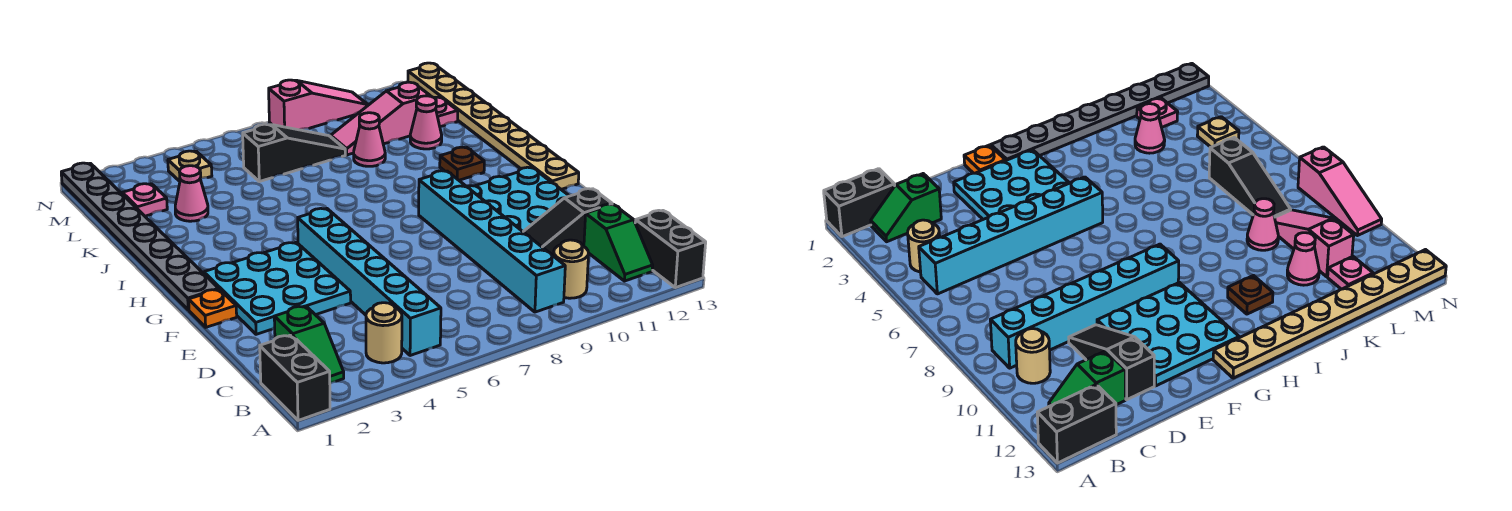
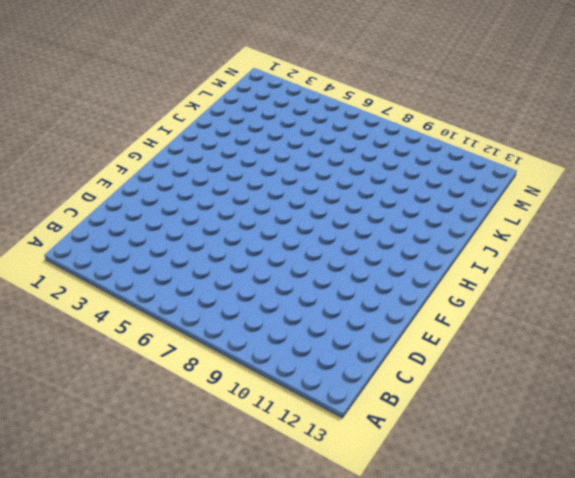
none -> black brick A1:B1 level 1
none -> black brick A13:B13 level 1
none -> green slope B2:C2 level 1 top C

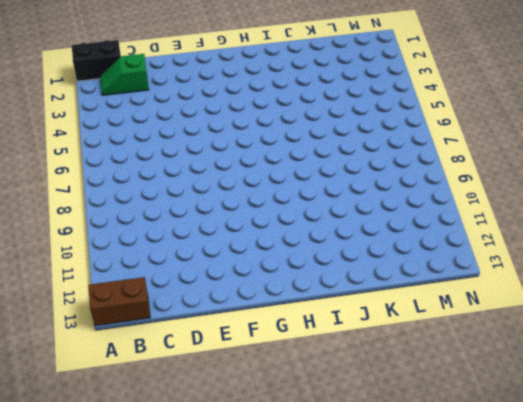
brown brick A13:B13 level 1 -> black brick A13:B13 level 1
none -> tan round brick B4 level 1
none -> cyan brick B5:G5 level 1
none -> cyan brick B9:G9 level 1

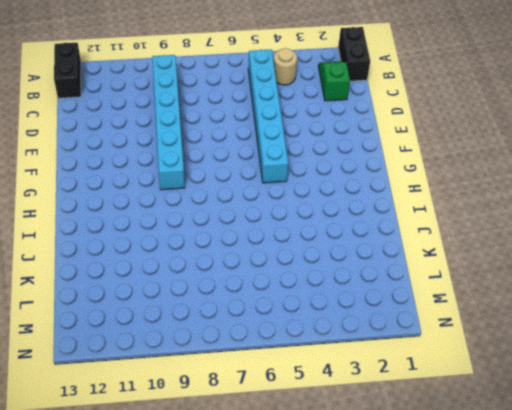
none -> tan round brick B10 level 1
none -> green slope B12:C12 level 1 top C
none -> black slope D10:D12 level 1 top 12

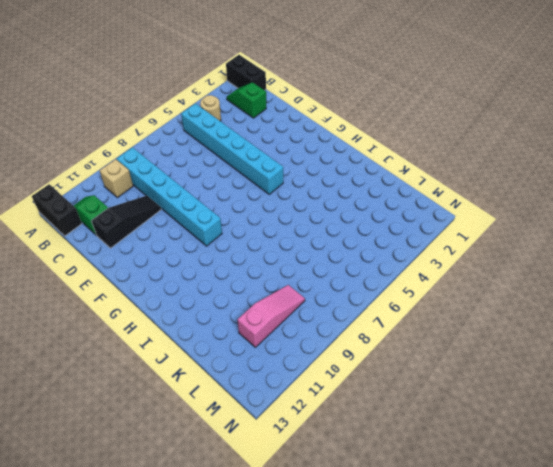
tan brick B10 level 1 -> tan round brick B10 level 1
none -> cyan plate E2:G4 level 1
none -> cyan plate E10:G12 level 1
none -> orange plate F1 level 1

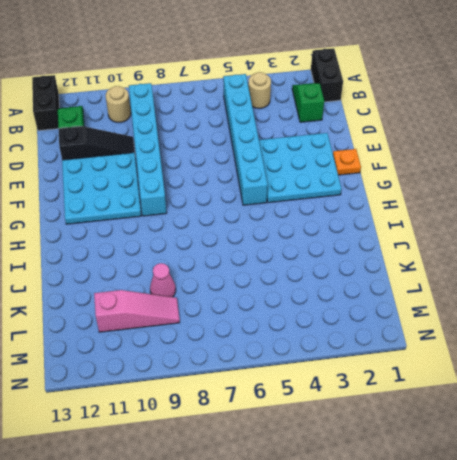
none -> grey plate G1:N1 level 1
none -> tan plate G13:N13 level 1
none -> brown plate I11 level 1

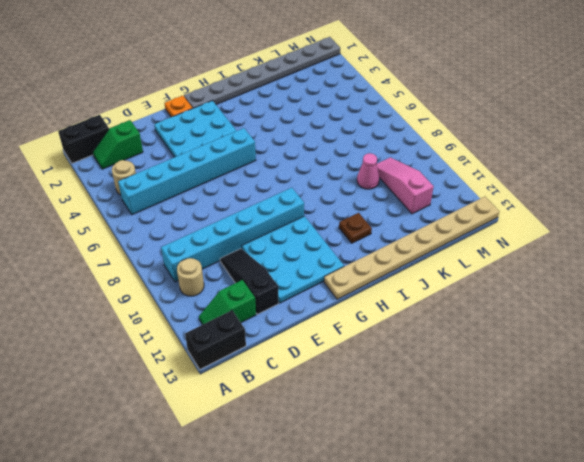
none -> pink cone K3 level 1
none -> pink cone K11 level 1
none -> pink plate L2 level 1

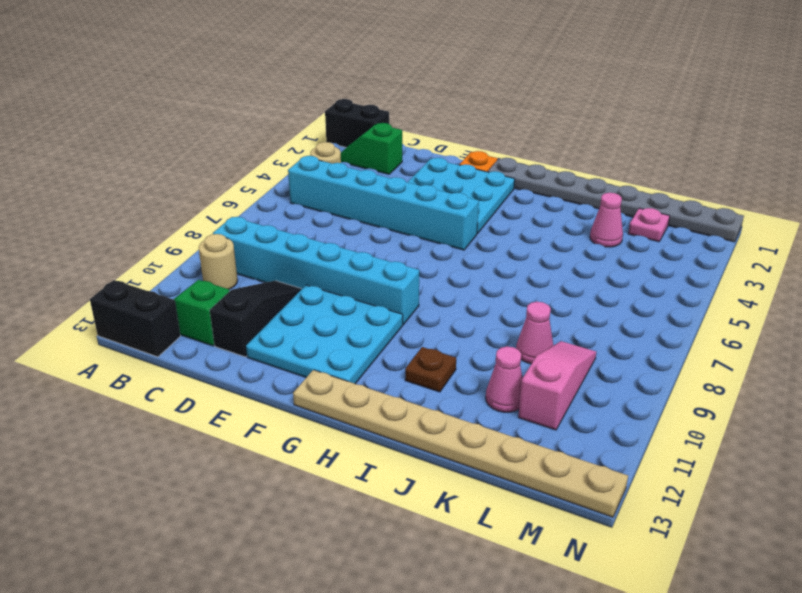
none -> black slope L6:L8 level 1 top 6
none -> pink plate L12 level 1
none -> tan plate M4 level 1

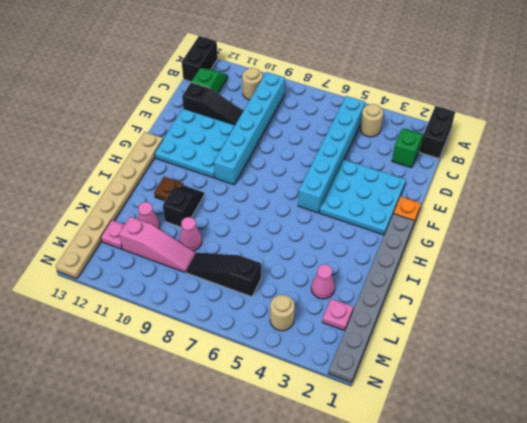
black slope I10:J10 level 1 top J -> none
tan round brick M4 level 1 -> tan plate M4 level 1
none -> pink slope N8:N10 level 1 top 8

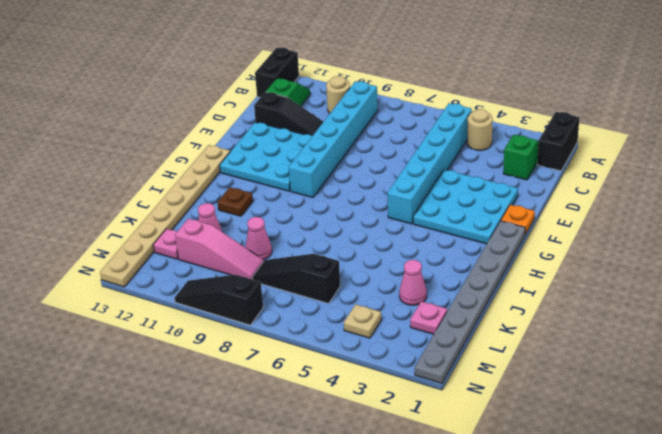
black slope N8:N10 level 1 top 8 -> pink slope N8:N10 level 1 top 8

